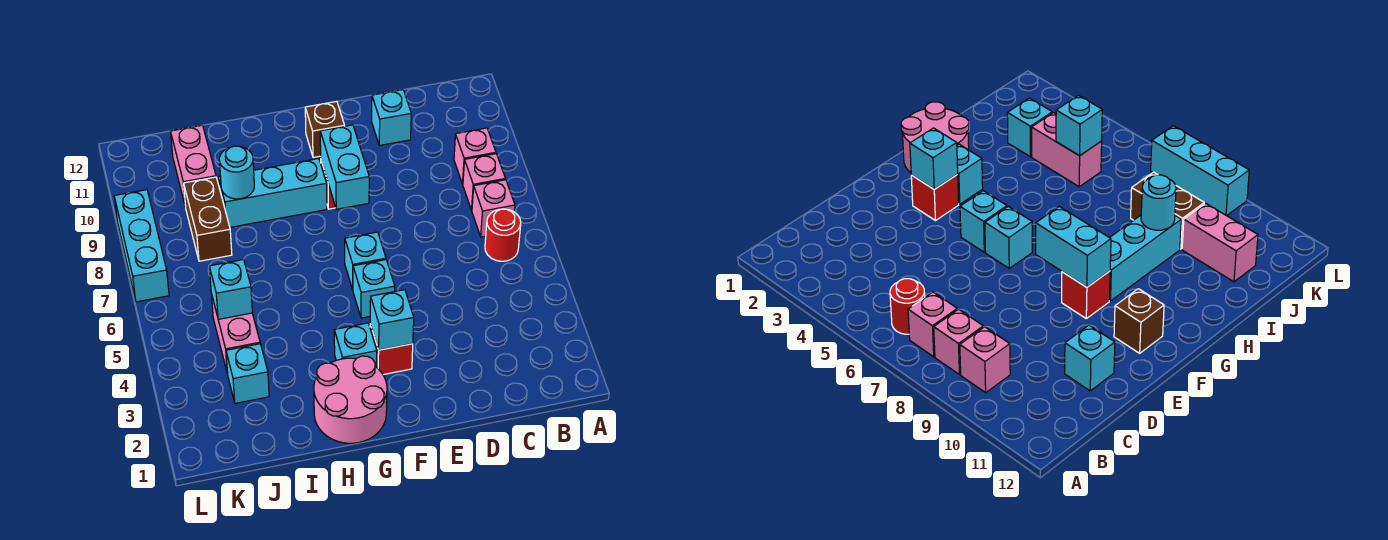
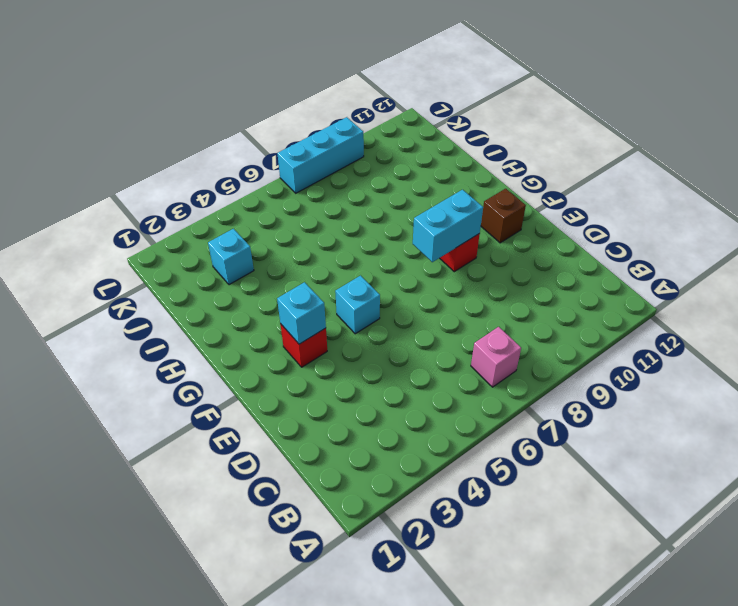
none -> red round brick B6 level 1
none -> pink brick B8 level 1
none -> pink brick B9 level 1

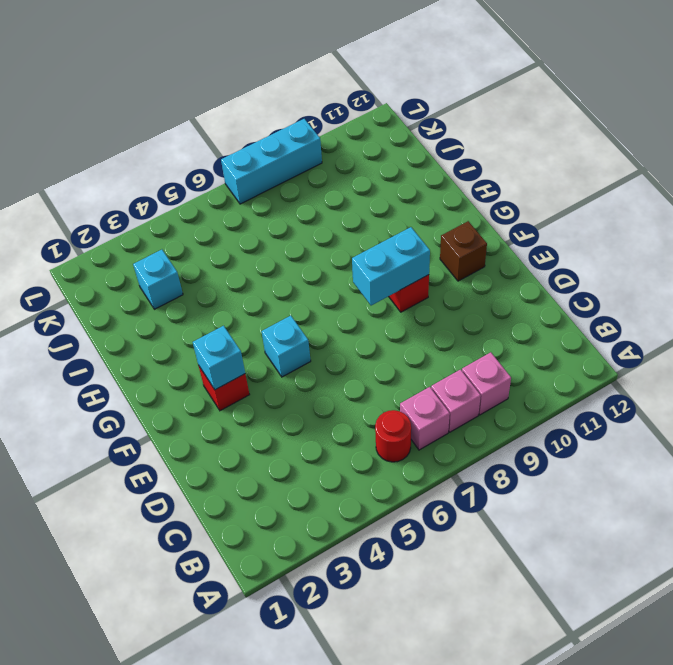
none -> cyan brick D11 level 1
none -> cyan brick F6 level 1
none -> pink round brick G1:H2 level 1

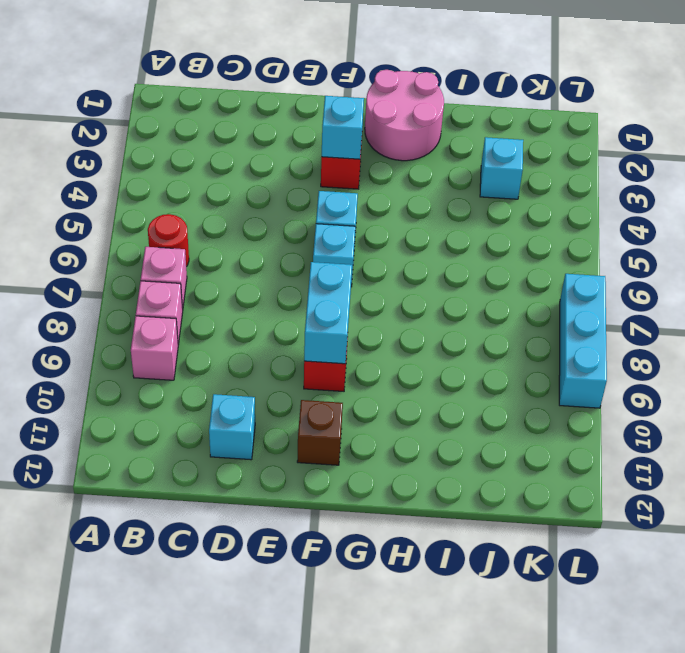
none -> cyan brick G3 level 1
none -> cyan brick G9:I9 level 1
none -> pink brick J4:J5 level 1

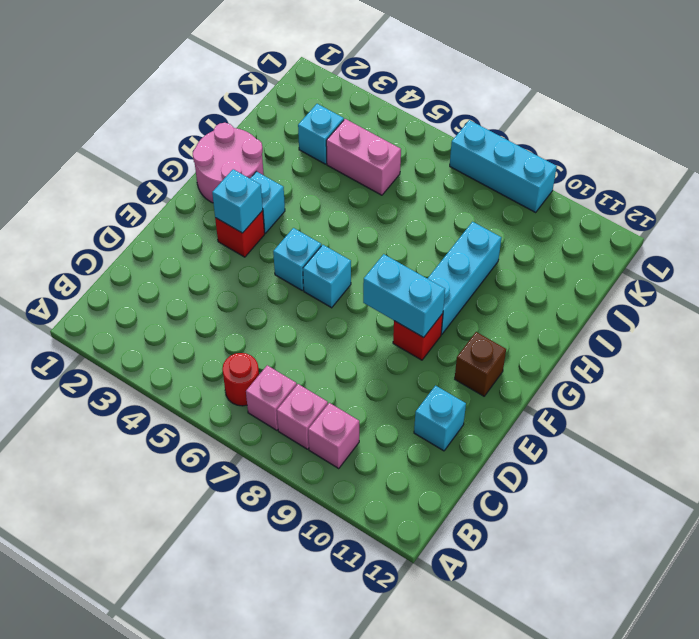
none -> brown brick J8:J9 level 1
none -> pink brick J10:J11 level 1
none -> cyan round brick I9 level 2

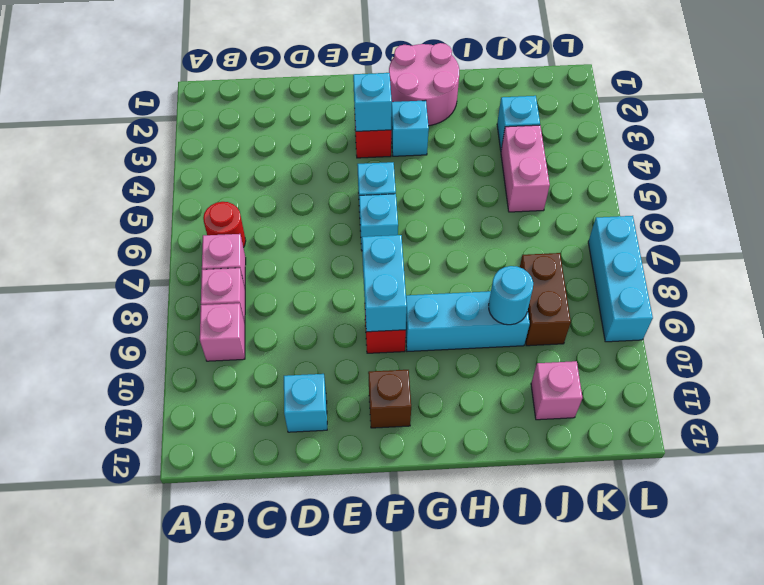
pink brick J11 level 1 -> pink brick J10:J11 level 1
none -> cyan brick J5 level 2

